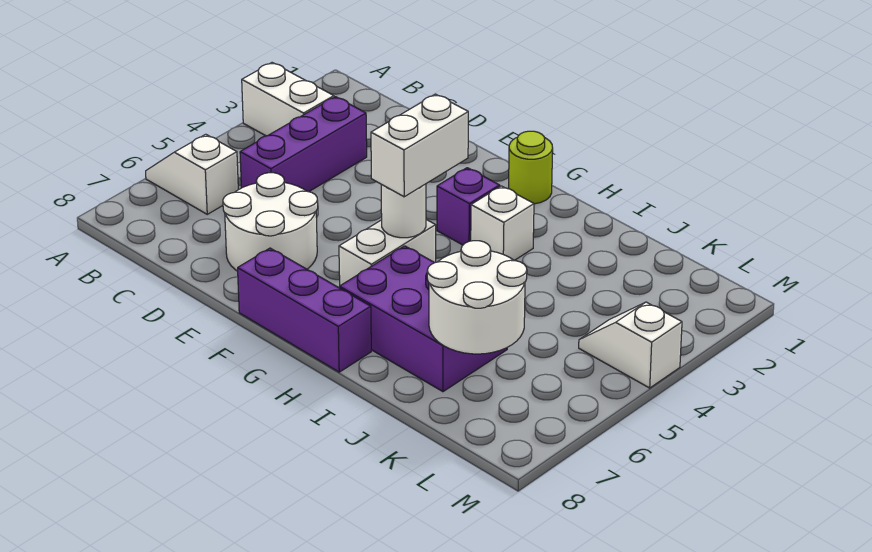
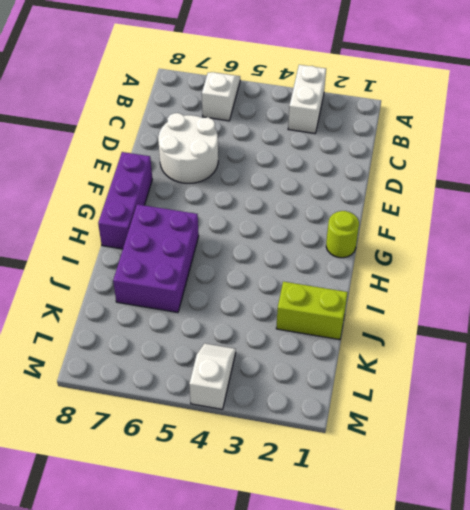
lime brick J1:J2 level 1 -> none
none -> purple brick C3:C5 level 1
none -> purple brick G3 level 1
none -> white brick G5:G6 level 1

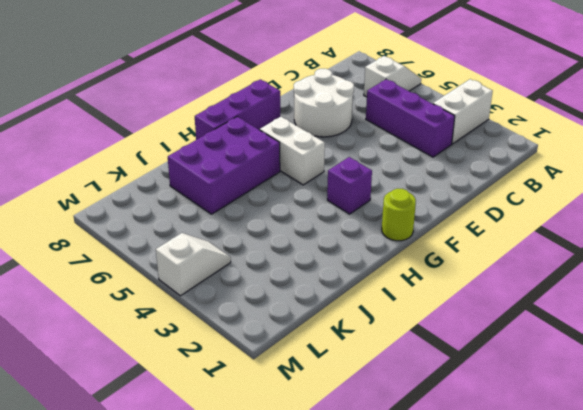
none -> white brick H3 level 1
none -> white round brick G5 level 2
none -> white round brick J6:K7 level 2

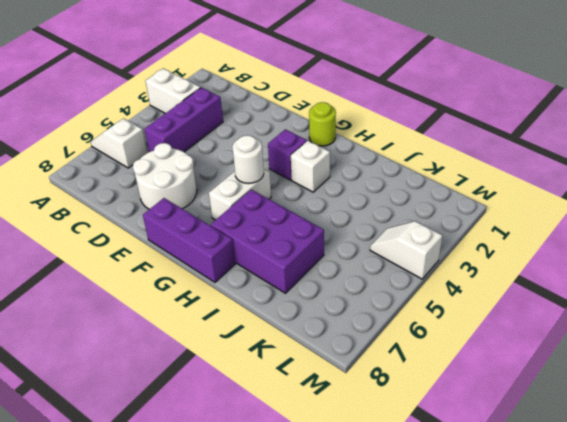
none -> white round brick J6:K7 level 2
none -> white brick G4:G5 level 3

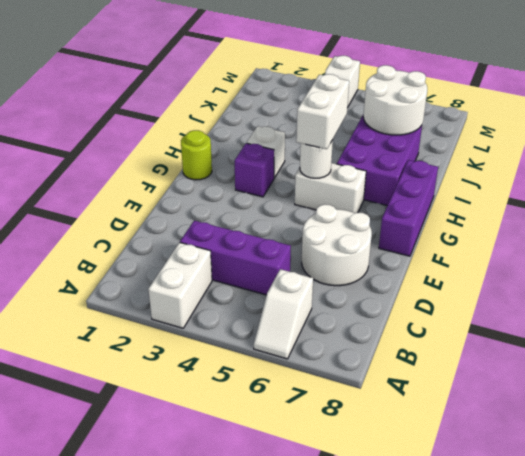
white brick G5:H5 level 3 -> white brick G4:G5 level 3

